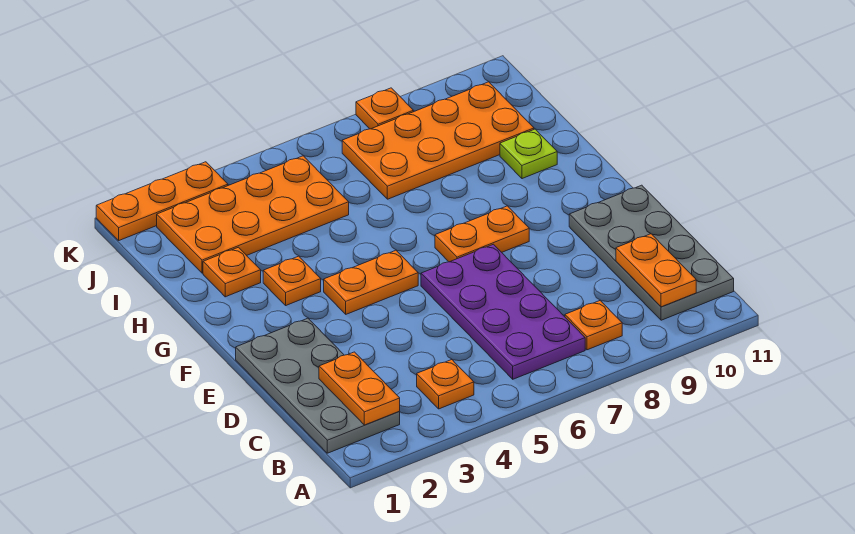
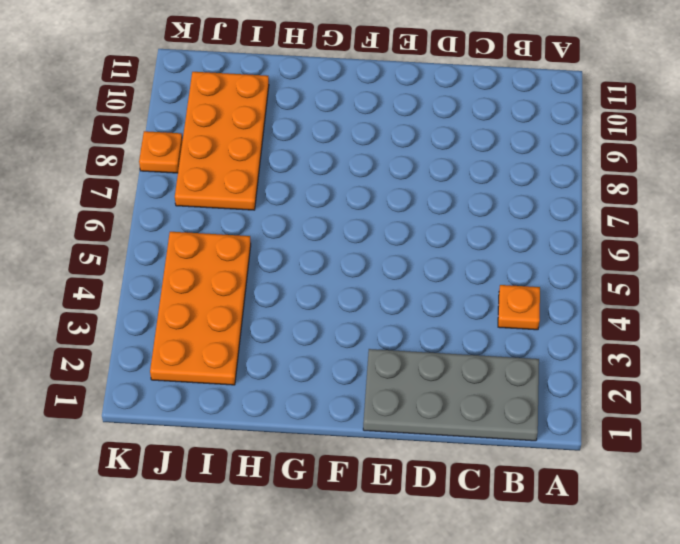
none -> purple plate B6:E7 level 1
none -> orange plate B8 level 1
none -> grey plate B10:E11 level 1

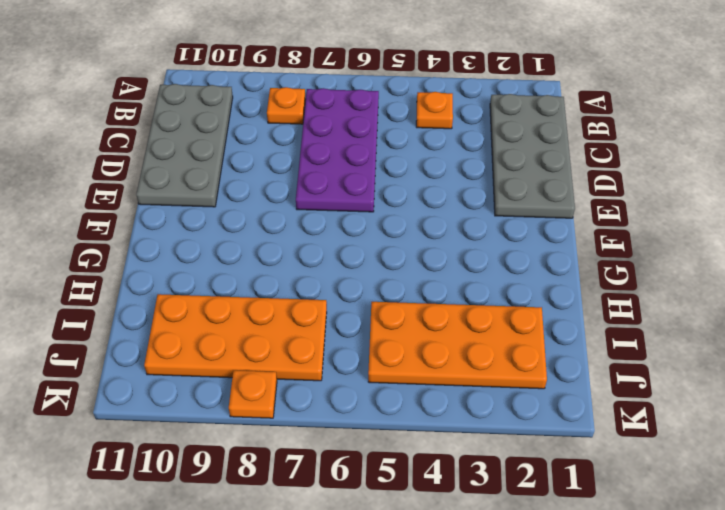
none -> orange plate F4:F5 level 1
none -> orange plate F7:F8 level 1
none -> orange plate G3 level 1

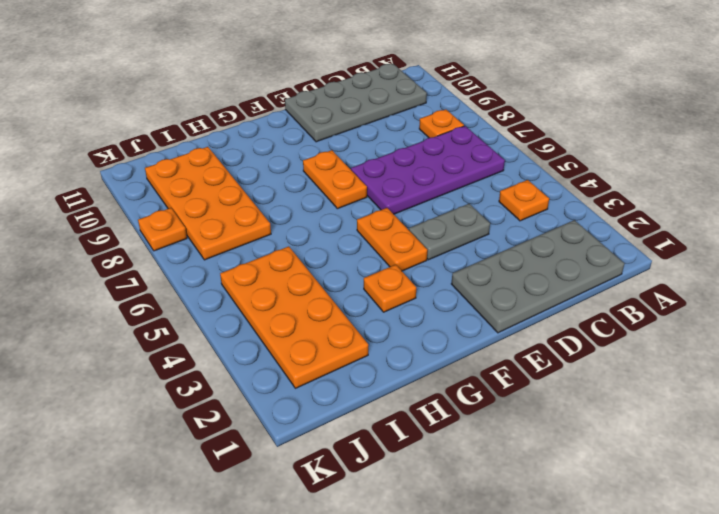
grey plate D4:E4 level 1 -> none
none -> orange plate H2 level 1
none -> lime plate H10 level 1
none -> orange plate K1:K3 level 1

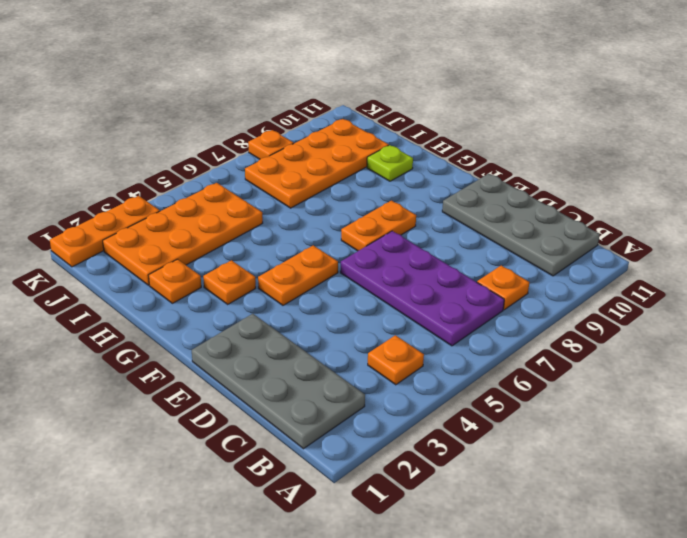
none -> orange plate B2:C2 level 2
none -> orange plate B10:C10 level 2

